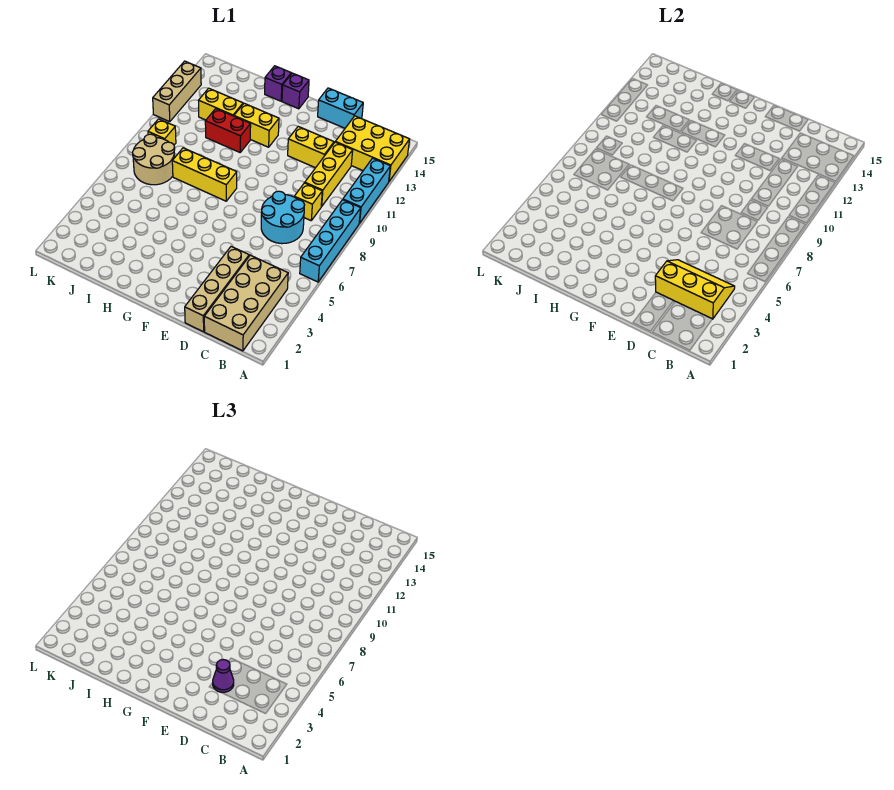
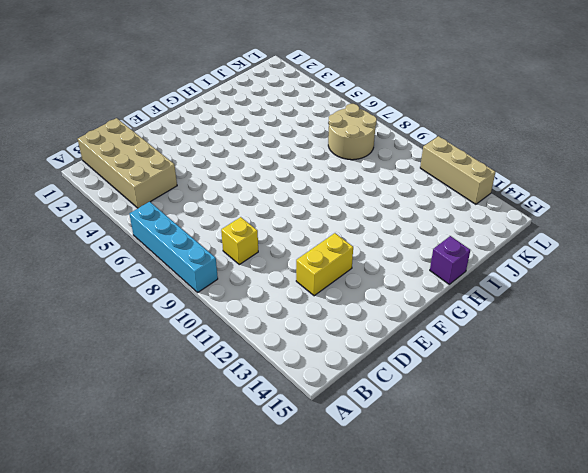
none -> cyan brick A10:A12 level 1
none -> yellow brick A13:C14 level 1
none -> cyan round brick C7:D8 level 1

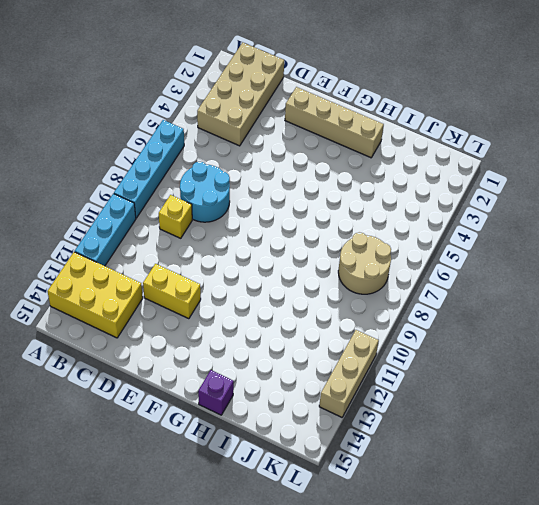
tan brick E2:H2 level 1 -> tan brick D1:D4 level 1
none -> yellow brick C10:C12 level 1
none -> cyan brick D15:E15 level 1
none -> yellow brick G8:I8 level 1

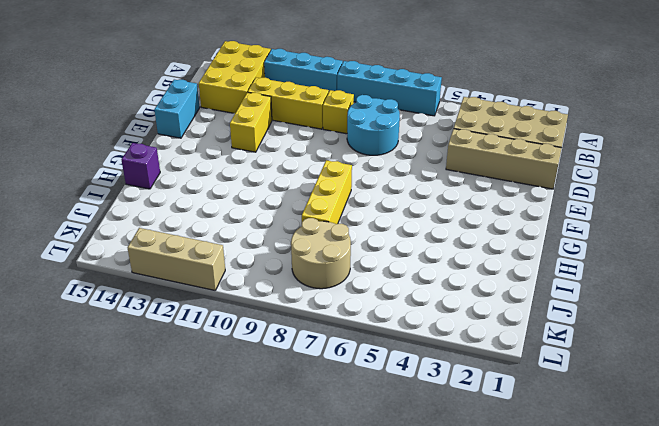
none -> yellow brick G12:H12 level 1
none -> purple brick G15 level 1
none -> red brick H11:I11 level 1

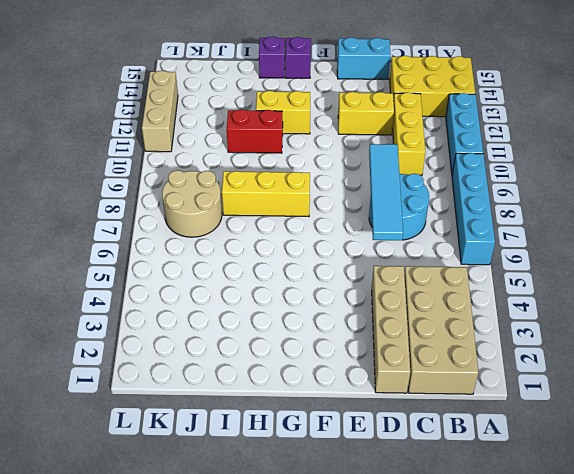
cyan tile D6:D9 level 2 -> none
none -> yellow brick C9 level 1
none -> yellow brick I12:J12 level 1
none -> yellow brick K9 level 1

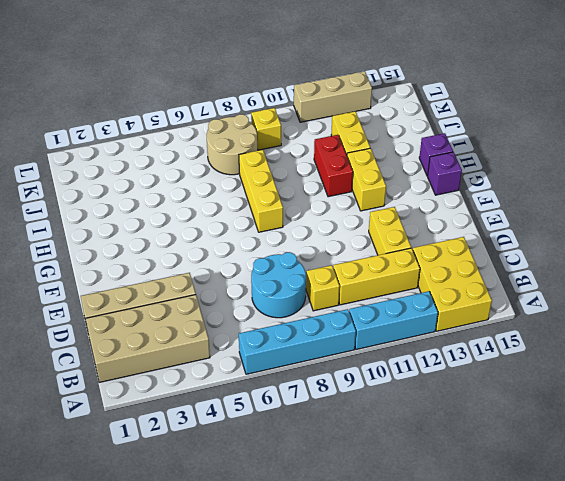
none -> cyan brick D15:E15 level 1
none -> yellow slope B3:D4 level 2 top 3
none -> purple cone D3 level 3

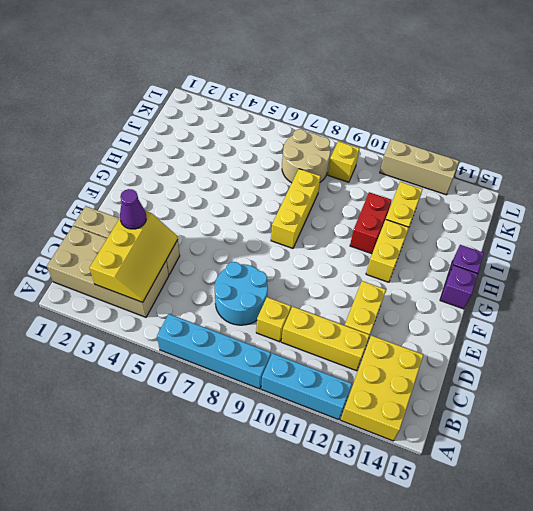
none -> cyan brick D15:E15 level 1

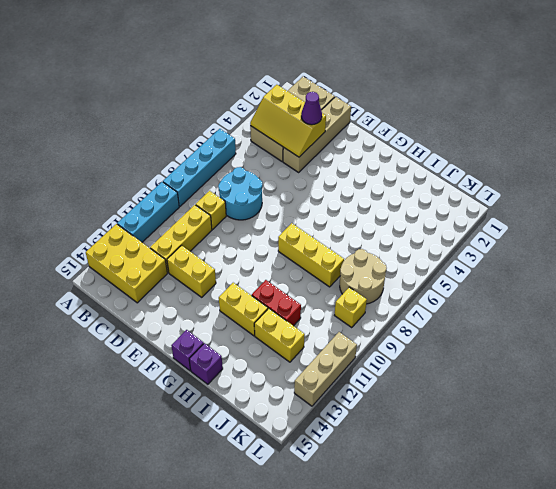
none -> cyan brick D15:E15 level 1

